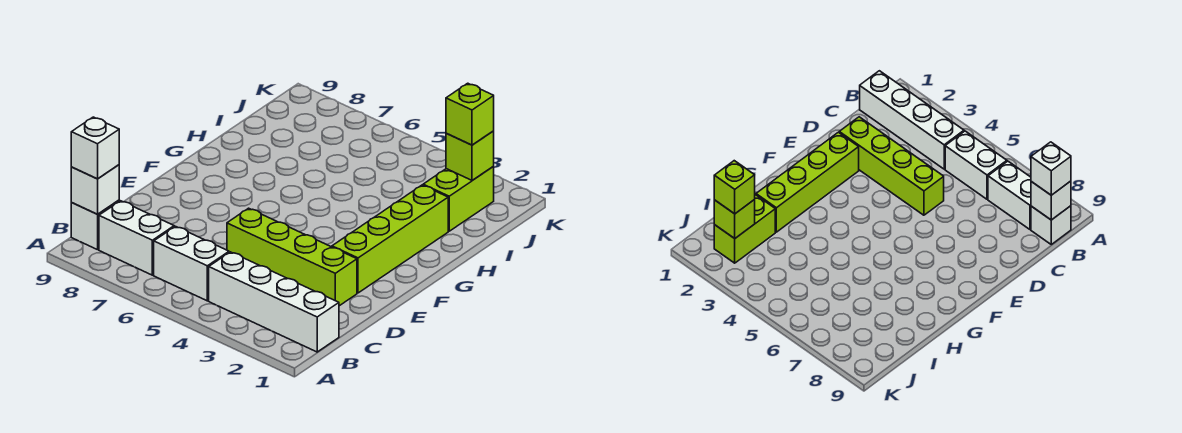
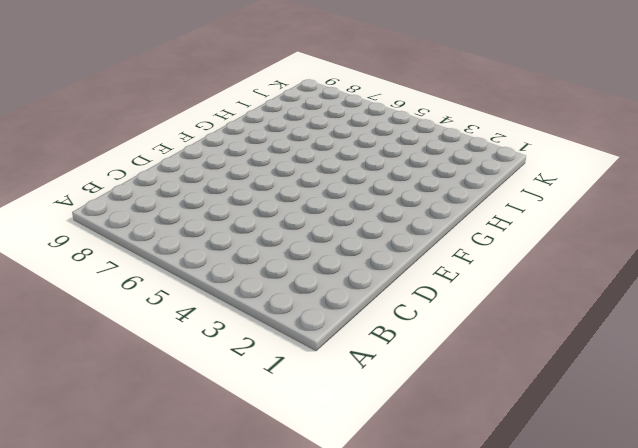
none -> white brick B1:B4 level 1
none -> white brick B5:B6 level 1

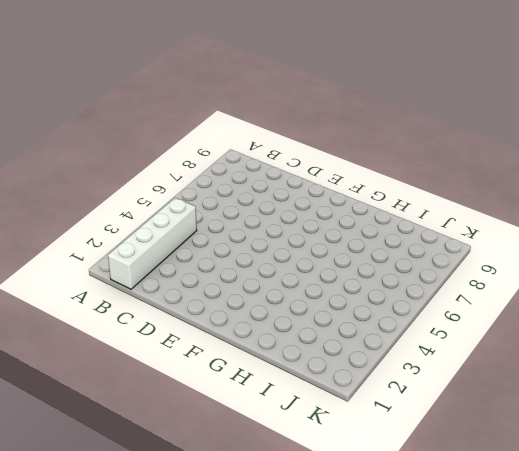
none -> white brick B5:B6 level 1
none -> white brick B7:B8 level 1

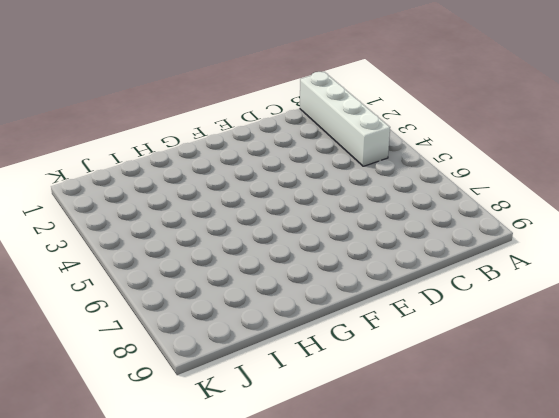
none -> white brick B5:B6 level 1
none -> white brick B7:B8 level 1

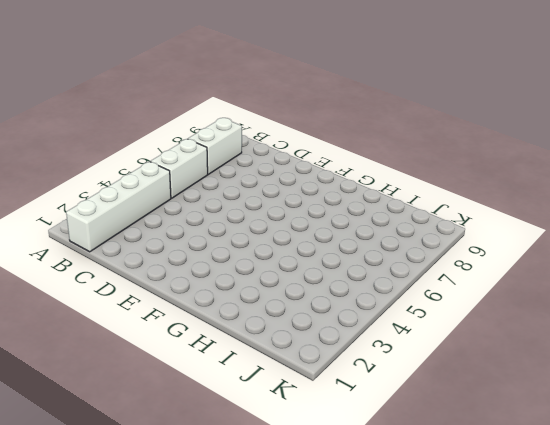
none -> white brick B9 level 1
none -> lime brick D2:D5 level 1

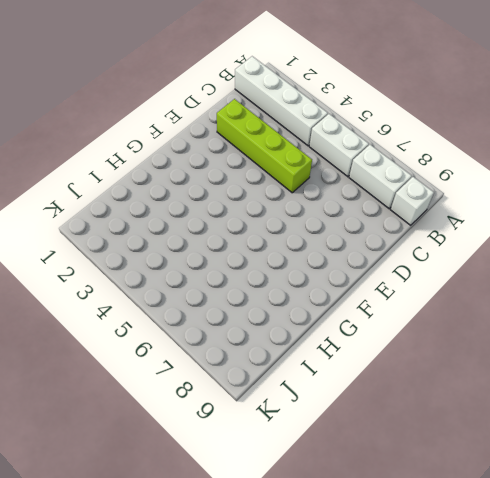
none -> lime brick E2:H2 level 1
none -> lime brick I2:J2 level 1

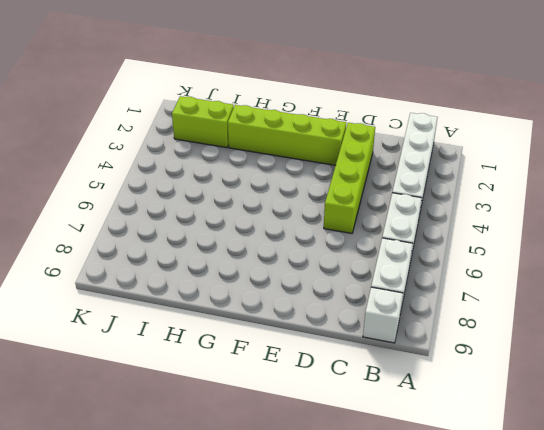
none -> white brick B9 level 2
none -> lime brick J2 level 2

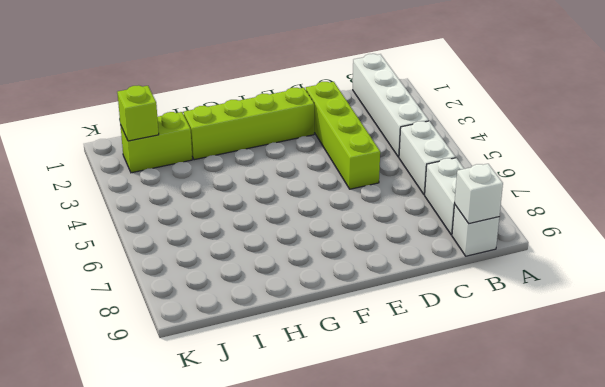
none -> white brick B9 level 3
none -> lime brick J2 level 3

